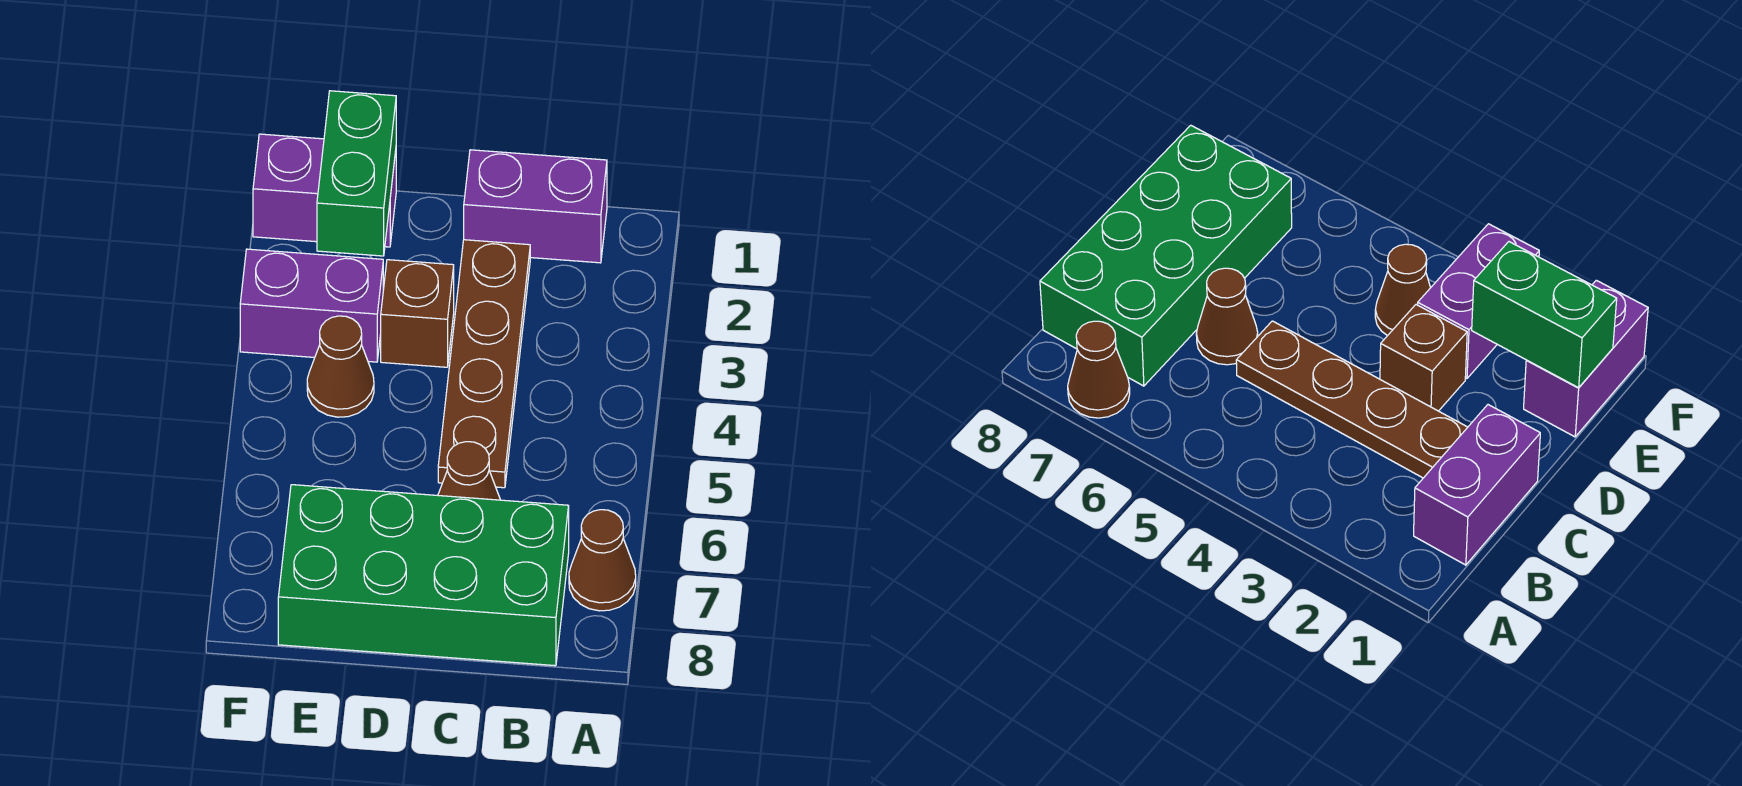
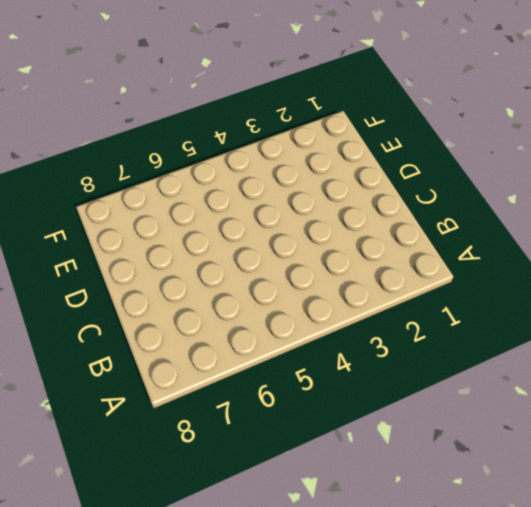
none -> brown cone A7 level 1
none -> purple brick B1:C1 level 1

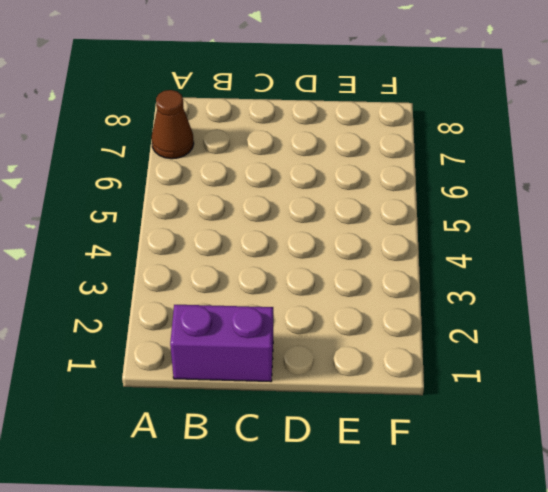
none -> green brick B7:E8 level 1
none -> brown plate C2:C5 level 1

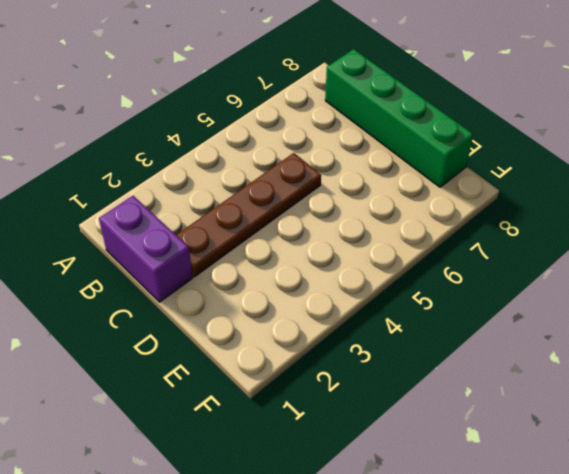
green brick B8:E8 level 1 -> green brick B7:E8 level 1
none -> brown cone A7 level 1
none -> brown cone C6 level 1

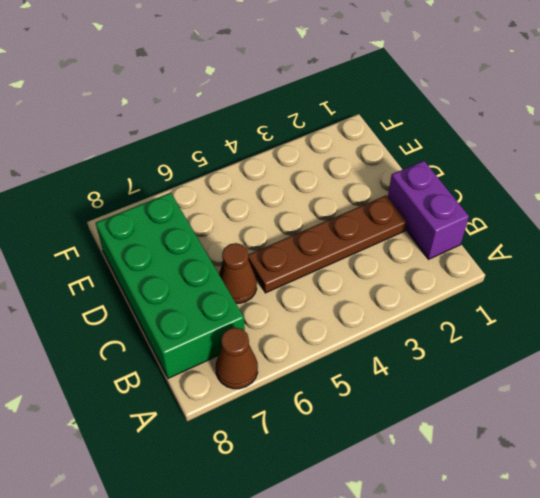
none -> brown brick D3 level 1
none -> purple brick E1:F1 level 1

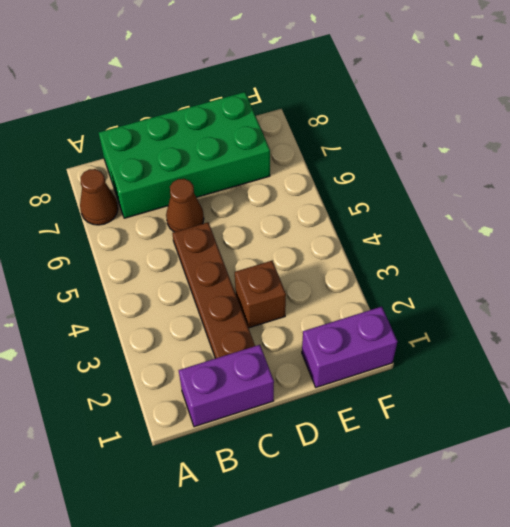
none -> purple brick E3:F3 level 1
none -> brown cone E4 level 1

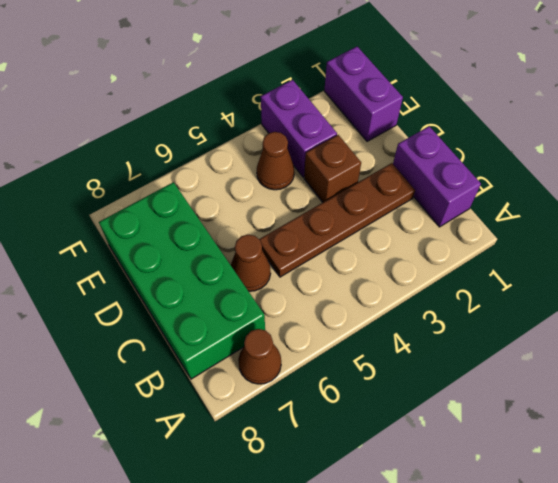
none -> green brick E1:E2 level 2

